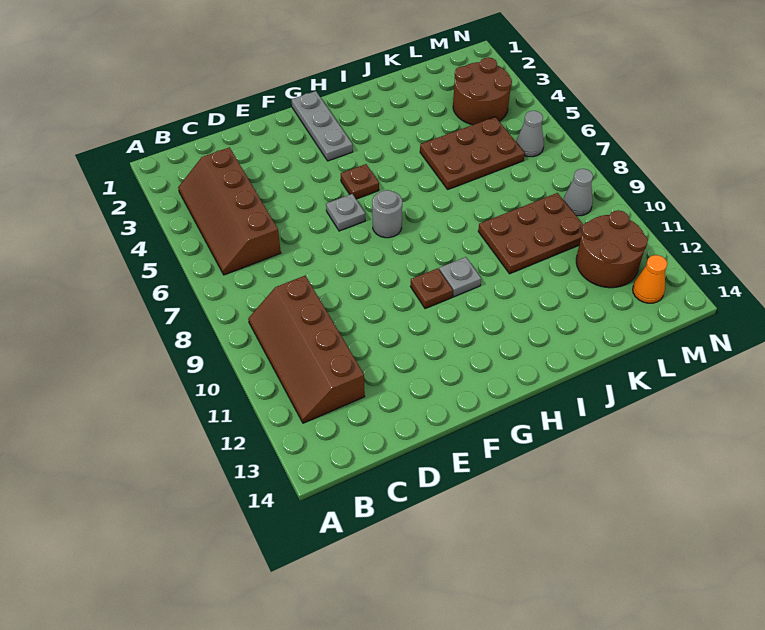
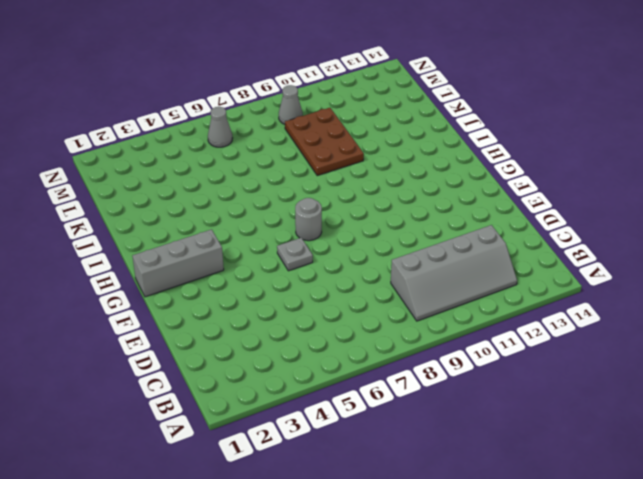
grey slope B9:C12 level 1 top C -> brown slope B9:C12 level 1 top C
grey brick G1:G3 level 1 -> grey plate G1:G3 level 1
none -> brown slope B3:C6 level 1 top C
none -> brown plate G5 level 1
none -> brown plate G10 level 1

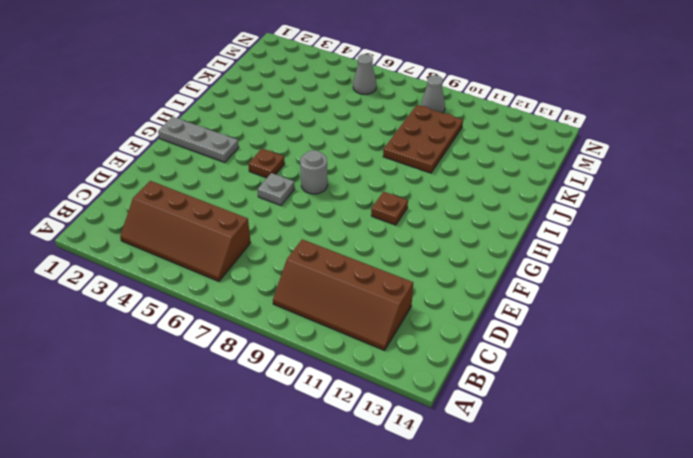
none -> grey plate H10 level 1
none -> brown plate J5:L6 level 1
none -> brown round brick L3:M4 level 1

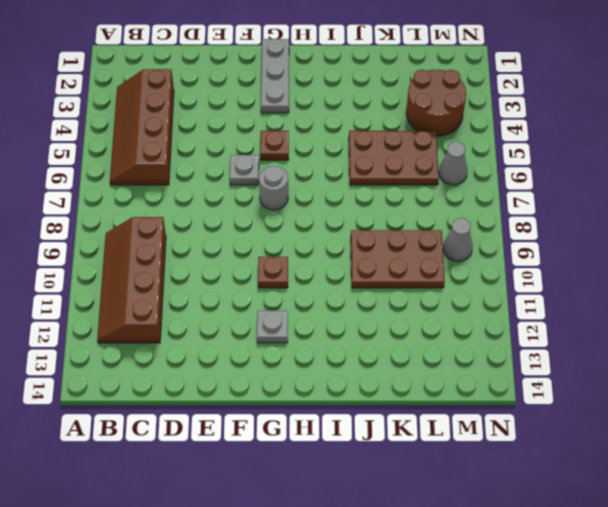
grey plate G12 level 1 -> grey plate H10 level 1
none -> brown round brick L11:M12 level 1
none -> orange cone M13 level 1

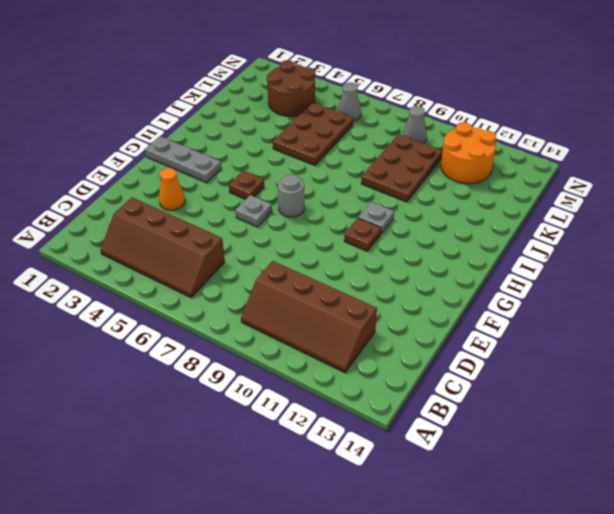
orange cone E3 level 1 -> orange cone M13 level 1
orange round brick L11:M12 level 1 -> brown round brick L11:M12 level 1

